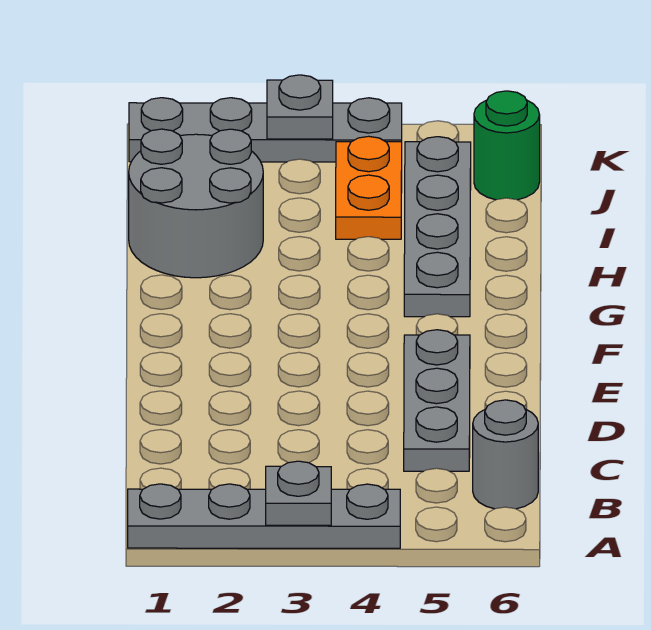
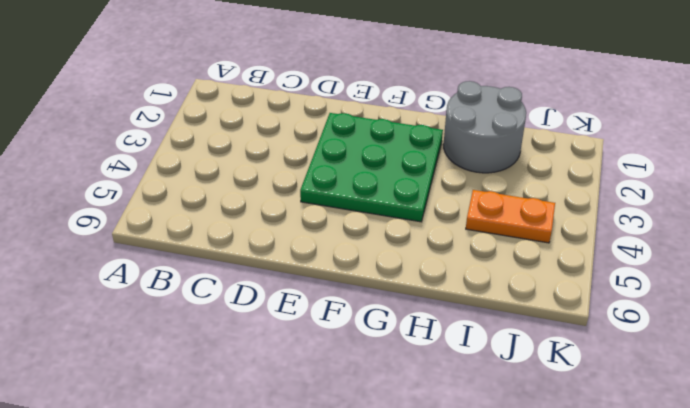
green plate E2:G4 level 1 -> none
none -> grey plate A1:A4 level 1
none -> grey round brick B6 level 1

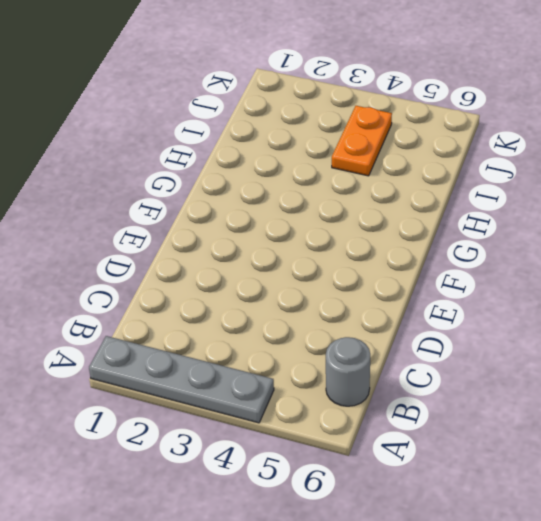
none -> grey plate C5:E5 level 1
none -> grey plate G5:J5 level 1

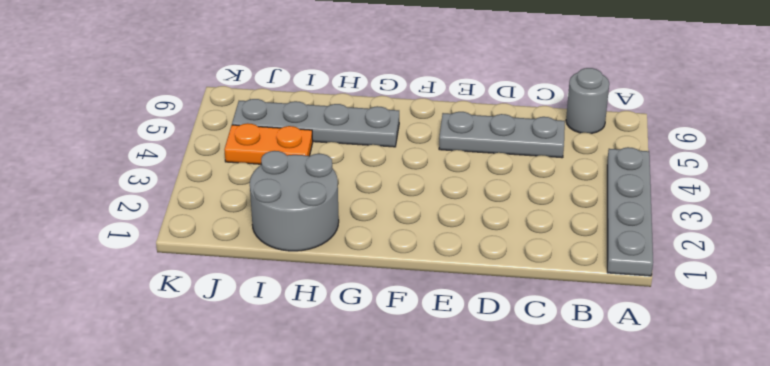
none -> green round brick J6 level 1
none -> grey plate K1:K4 level 1

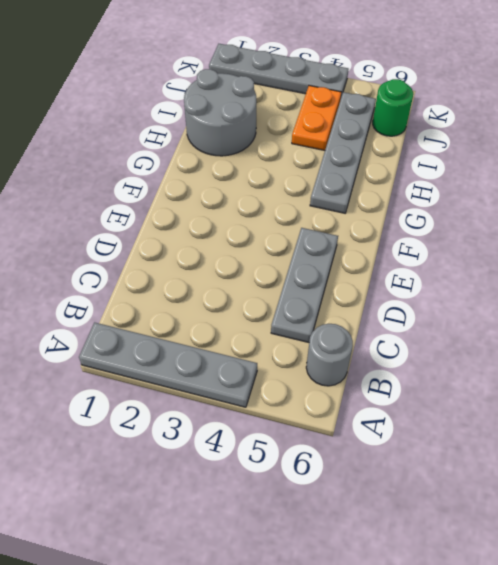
none -> grey plate A3 level 2
none -> grey plate K3 level 2

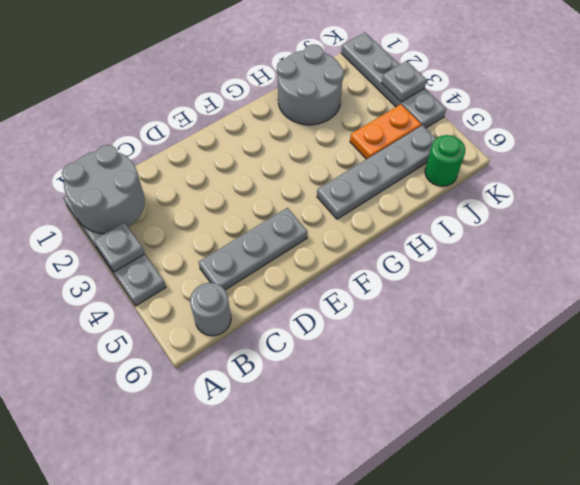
grey round brick A1:B2 level 2 -> none

